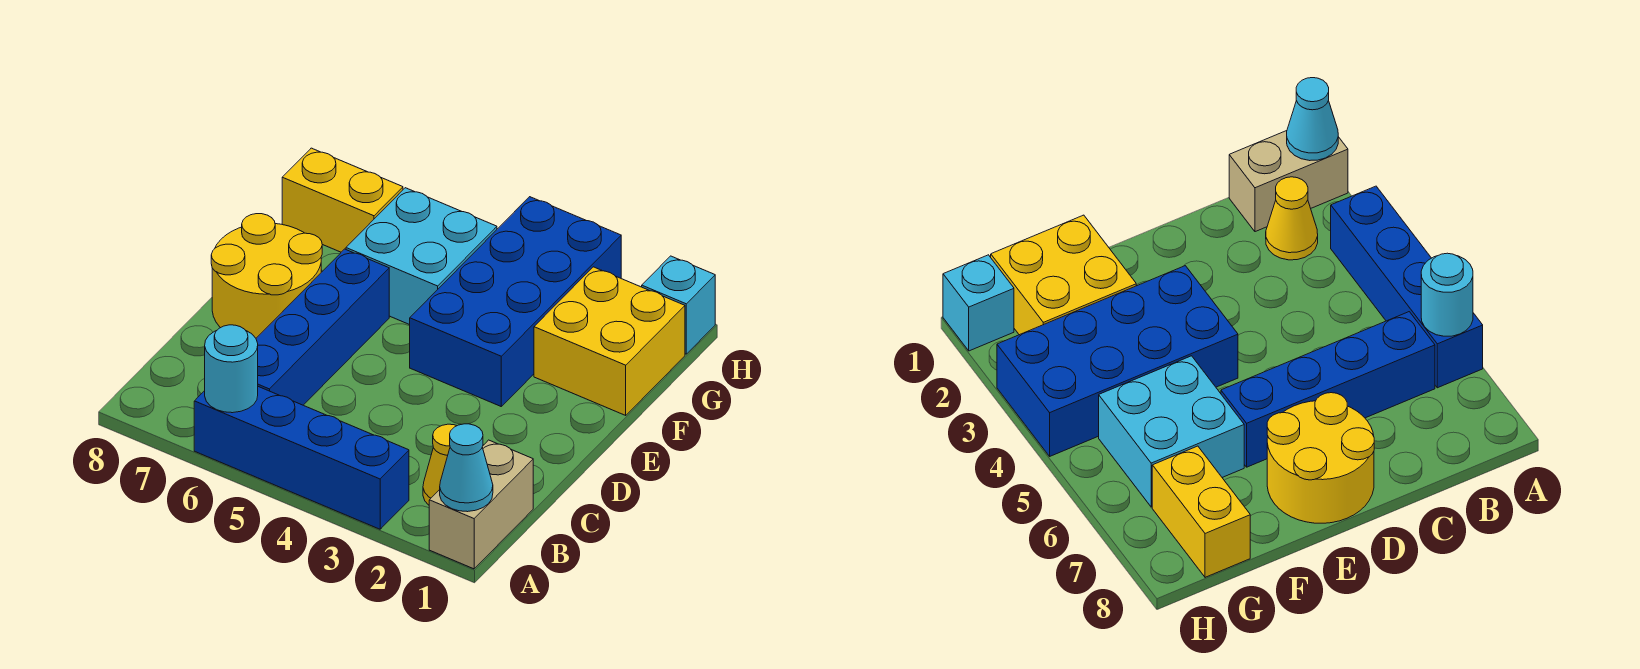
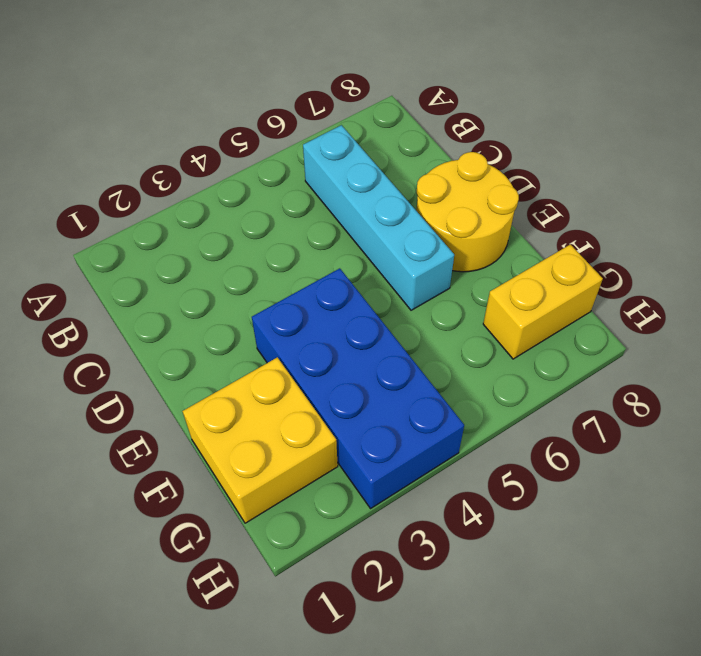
cyan brick B6:E6 level 1 -> blue brick B6:E6 level 1
none -> tan brick A1:B1 level 1
none -> blue brick A3:A6 level 1
none -> yellow cone B2 level 1

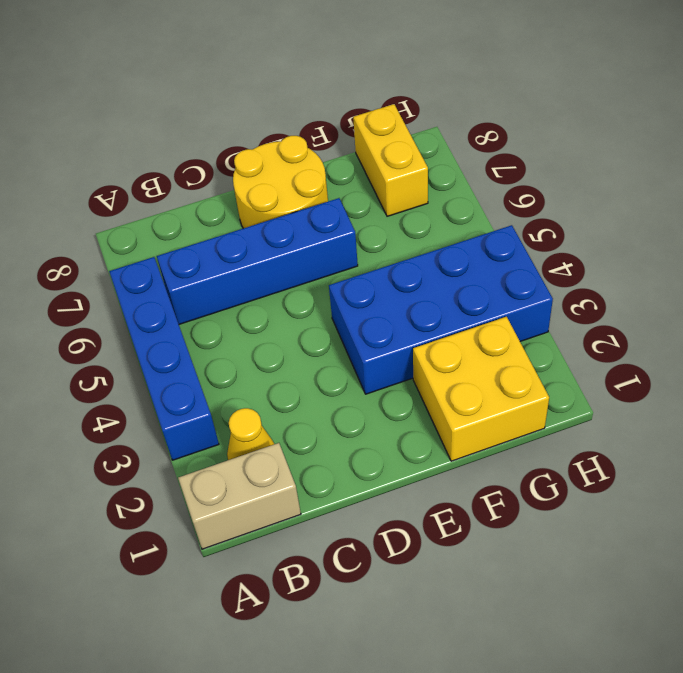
none -> cyan brick F5:G6 level 1
none -> cyan brick H1 level 1
none -> cyan cone A1 level 2

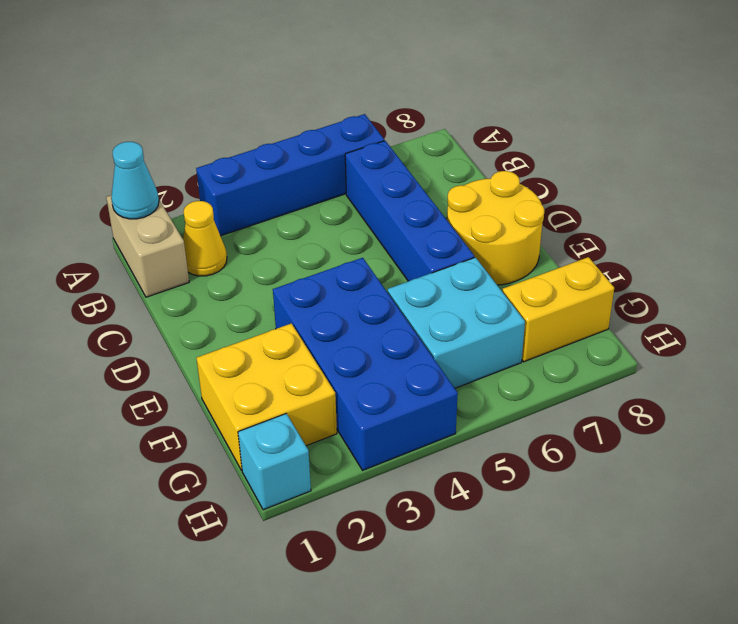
none -> cyan round brick A6 level 2

